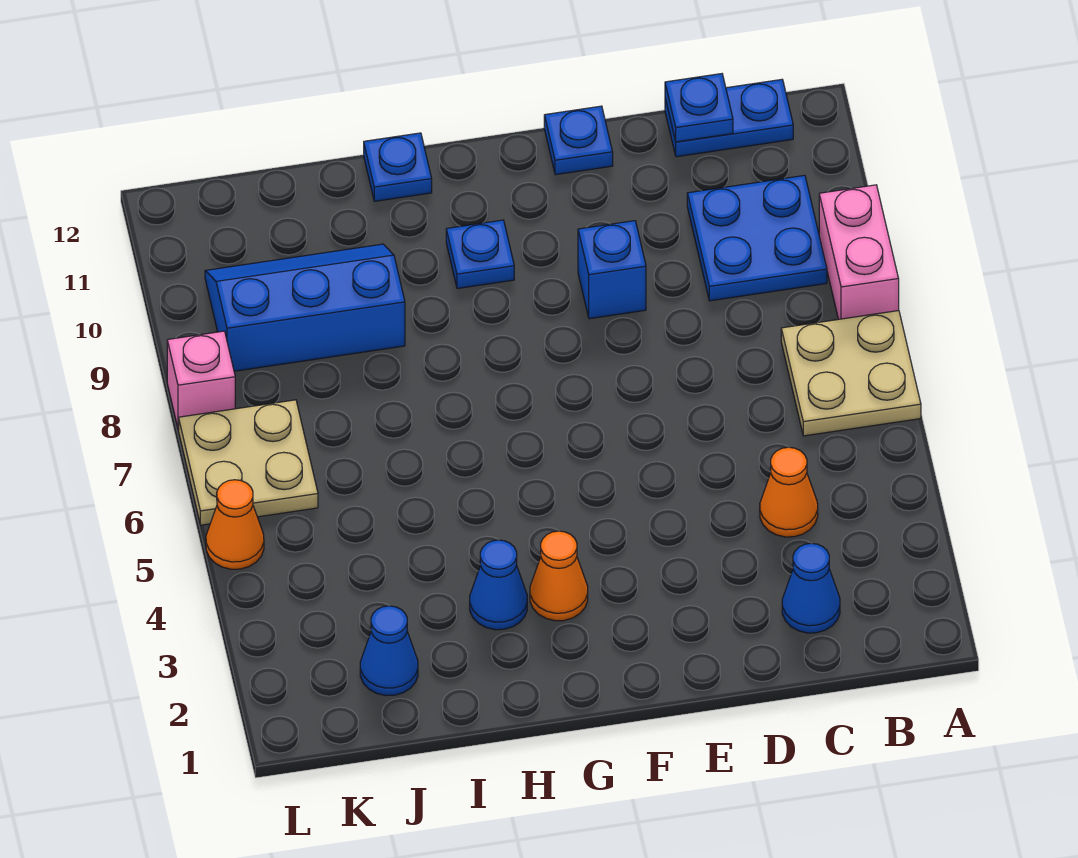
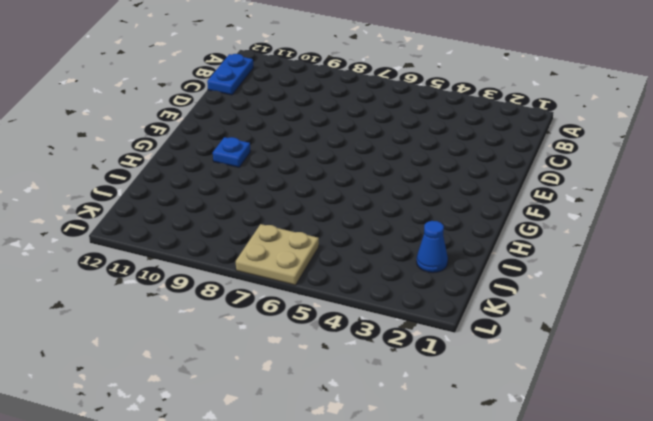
none -> tan plate A6:B7 level 1
none -> pink brick A8:A9 level 1
none -> blue plate B9:C10 level 1

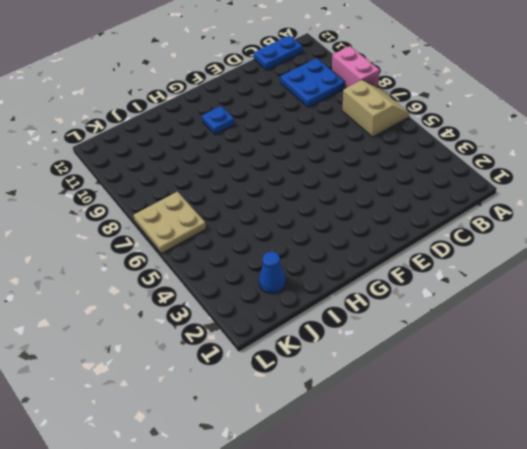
tan slope A6:B7 level 1 top B -> tan plate A6:B7 level 1
none -> blue cone C2 level 1
none -> orange cone C4 level 1
none -> blue brick E9 level 1

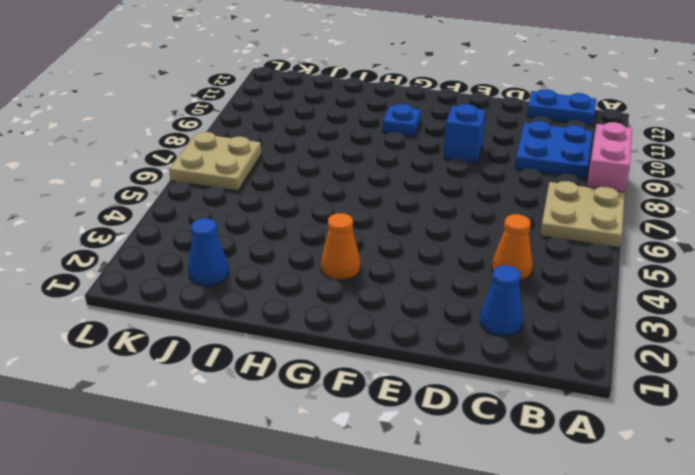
none -> blue plate E12 level 1
none -> blue cone H3 level 1
none -> blue plate H12 level 1

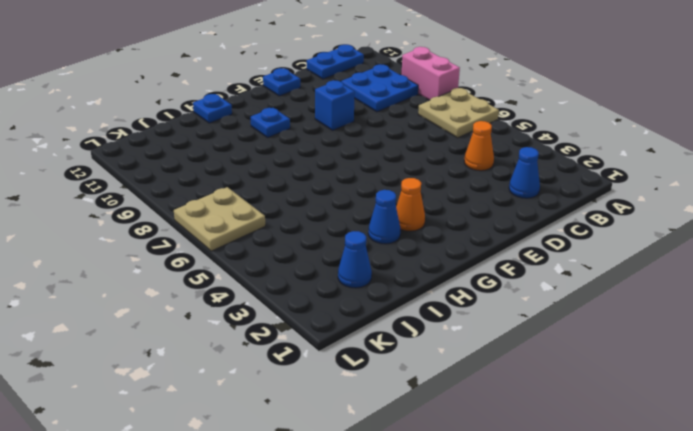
none -> blue slope I9:K10 level 1 top 9
none -> orange cone L5 level 1
none -> pink brick L8 level 1

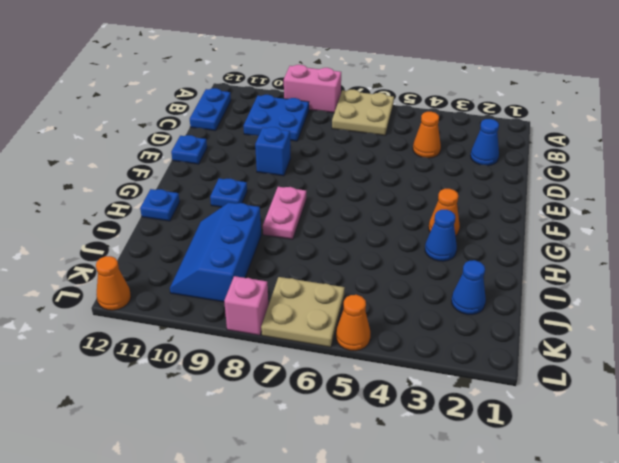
pink plate G8:H8 level 1 -> none
orange cone L12 level 1 -> none
none -> blue plate C12 level 2

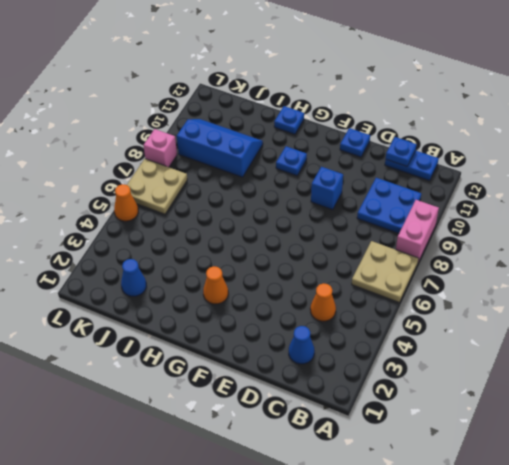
none -> blue cone H3 level 1

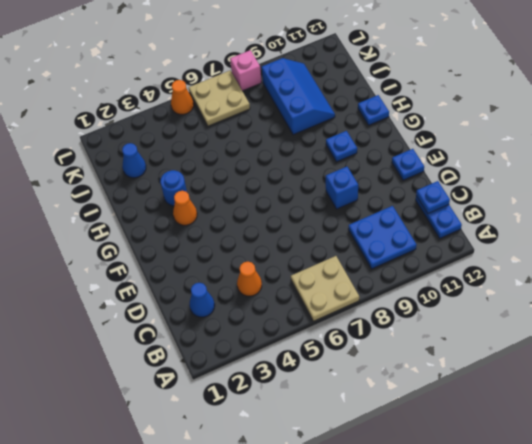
blue round brick H3 level 1 -> blue cone H3 level 1
none -> pink brick A8:A9 level 1

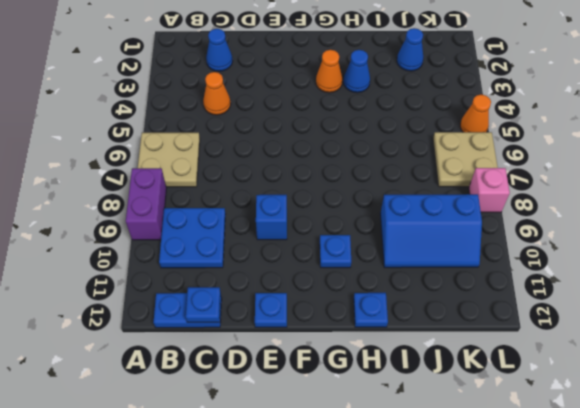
purple brick A8:A9 level 1 -> pink brick A8:A9 level 1

